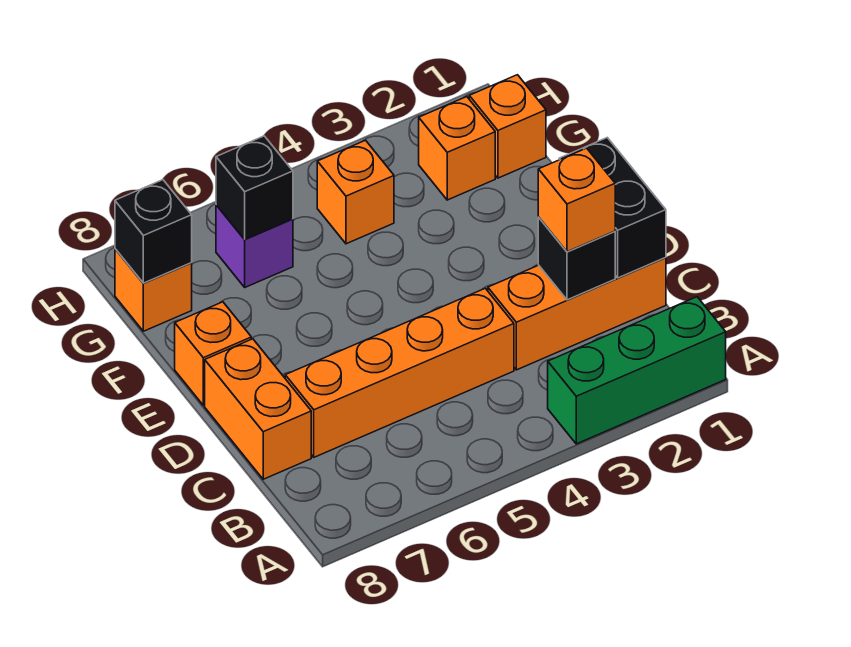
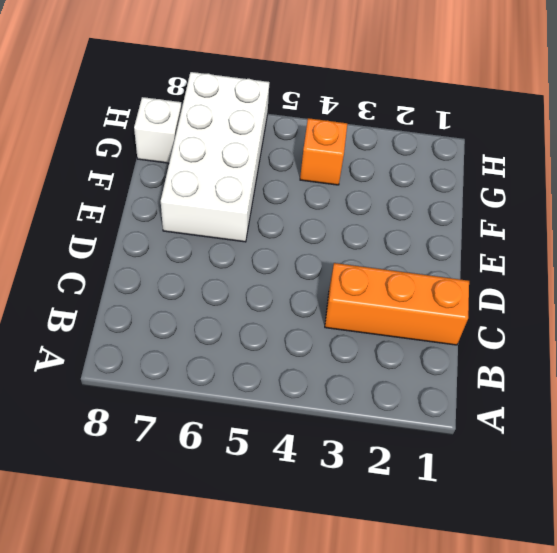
white brick E6:H7 level 1 -> purple brick G6 level 1
white brick G8 level 1 -> orange brick G8 level 1
none -> green brick A1:A3 level 1
none -> orange brick C4:C7 level 1
none -> orange brick C8:D8 level 1

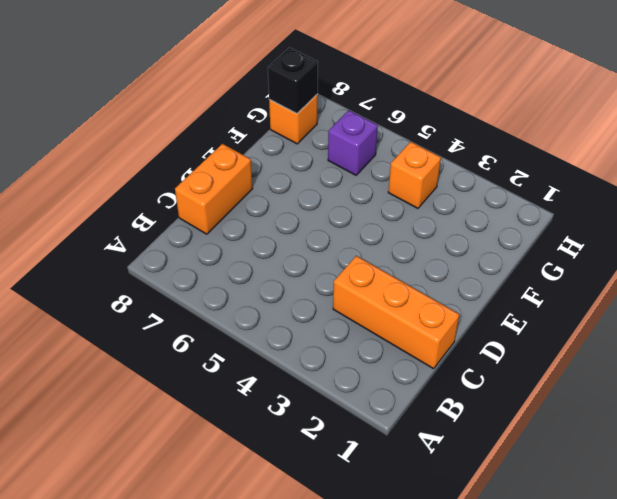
none -> green brick A1:A3 level 1
none -> orange brick C4:C7 level 1
none -> orange brick E8 level 1

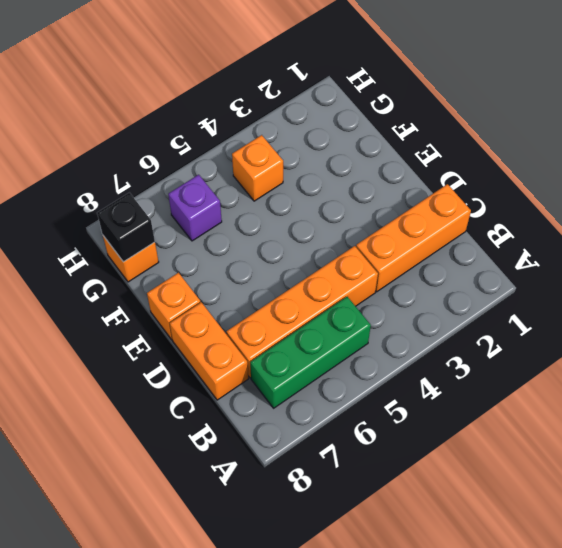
green brick B5:B7 level 1 -> green brick A1:A3 level 1
none -> orange brick G1 level 1
none -> orange brick G2 level 1
none -> black brick C1:D1 level 2

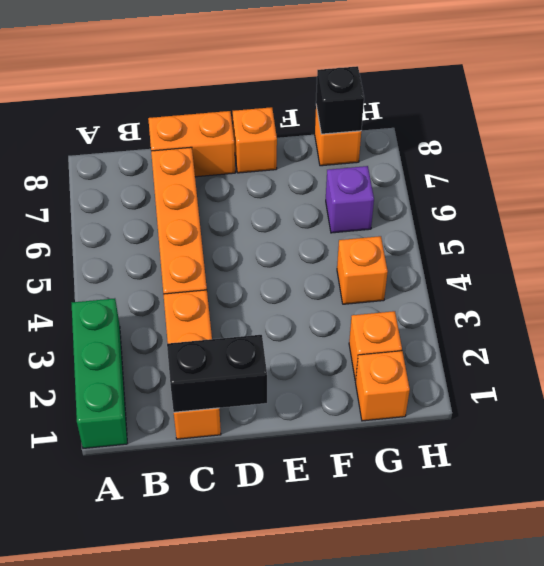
none -> black brick C2 level 2
none -> black brick G6 level 2
none -> orange brick C2 level 3

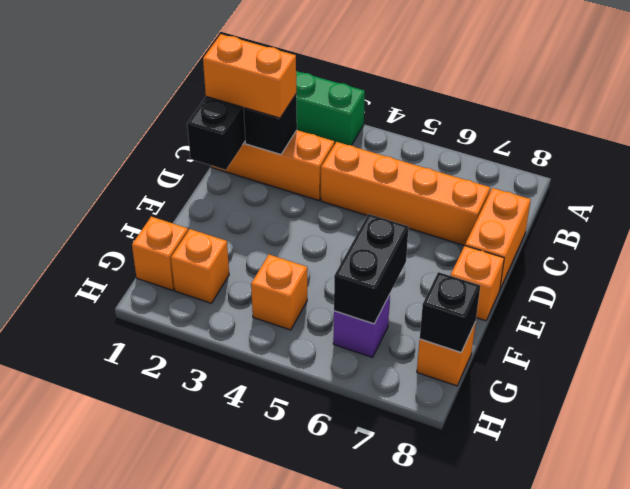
orange brick C1:C2 level 3 -> orange brick C2 level 3
black brick F6:G6 level 2 -> black brick G6 level 2

